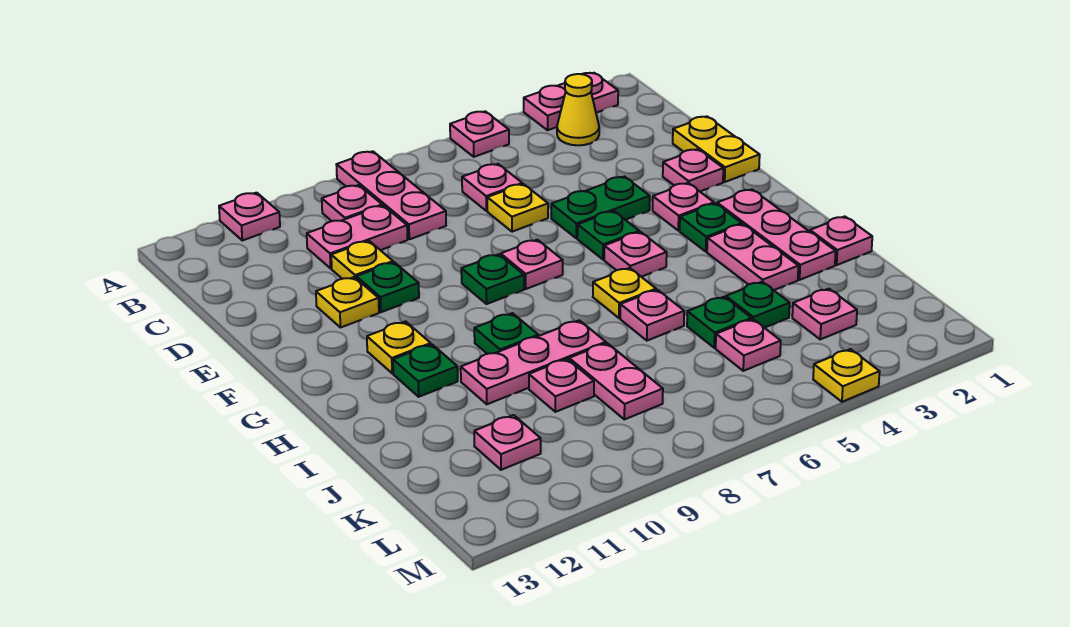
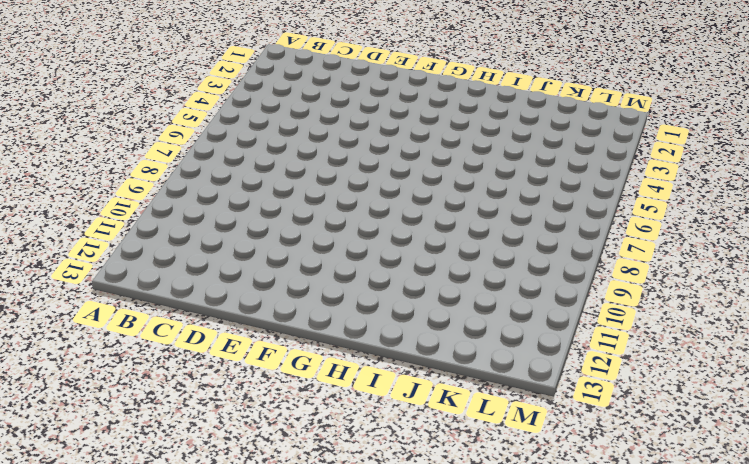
none -> pink plate A2:A3 level 1
none -> pink plate A5 level 1
none -> pink plate A8:C8 level 1
none -> pink plate A11 level 1

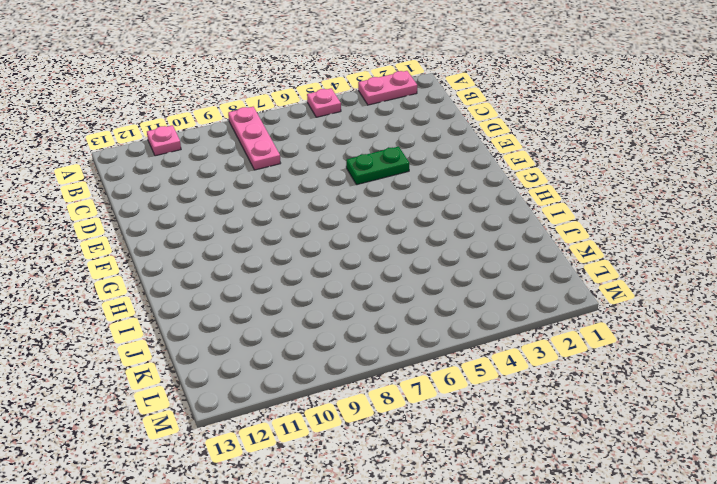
none -> yellow cone B3 level 1
none -> pink plate B9 level 1
none -> pink plate C6 level 1
none -> pink plate C9:C10 level 1

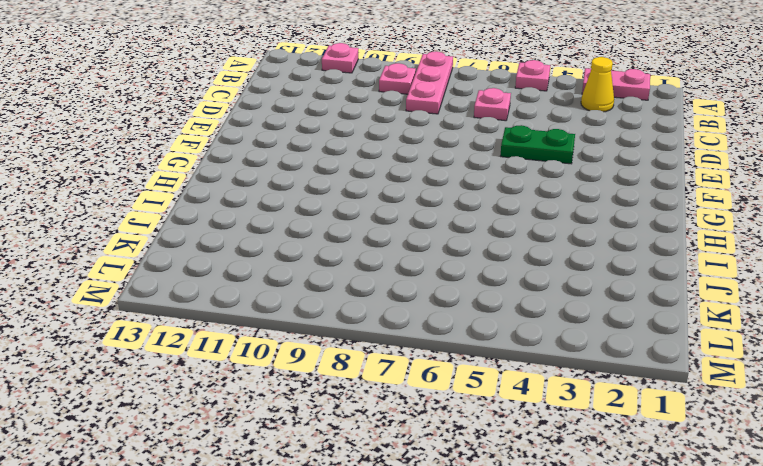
none -> pink plate C9:C10 level 1
none -> yellow plate D1:E1 level 1
none -> yellow plate D6 level 1
none -> yellow plate D10 level 1

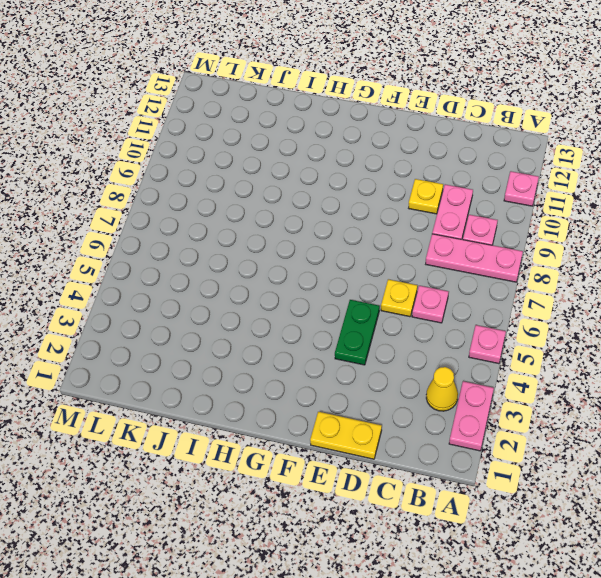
none -> pink plate E2 level 1
none -> green plate E10 level 1
none -> yellow plate E11 level 1
none -> pink plate F3 level 1

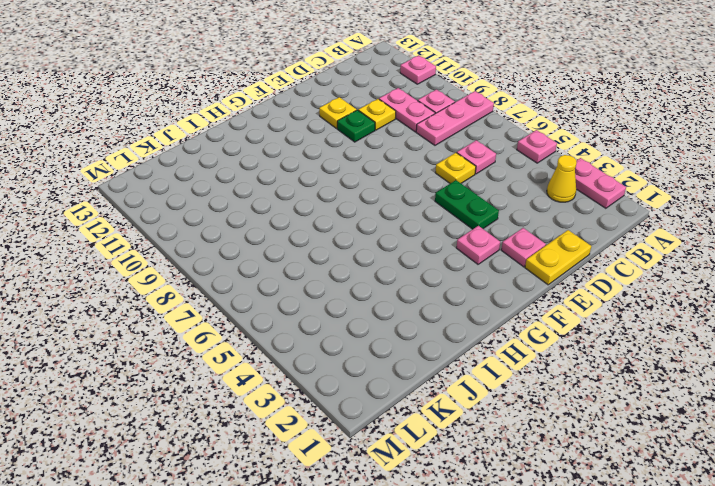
none -> green plate F5 level 1
none -> pink plate F7 level 1
none -> green plate F8 level 1
none -> pink plate G2:I2 level 1

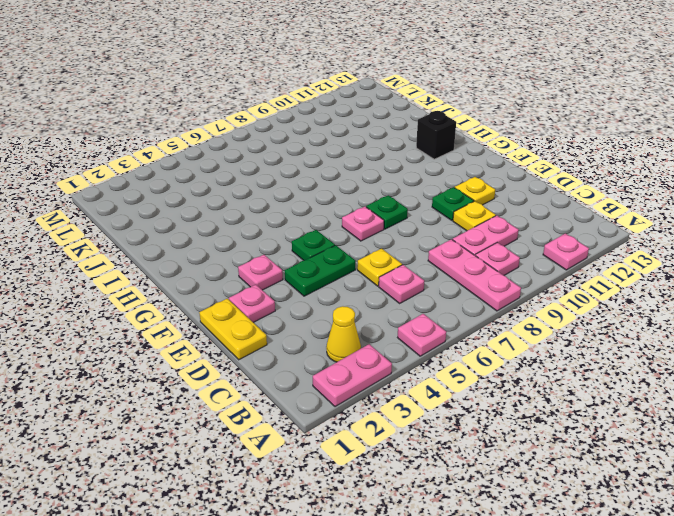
black brick H12 level 1 -> none
none -> pink plate G2:I2 level 1
none -> green plate G3 level 1
none -> pink plate G5 level 1
none -> yellow plate G11 level 1

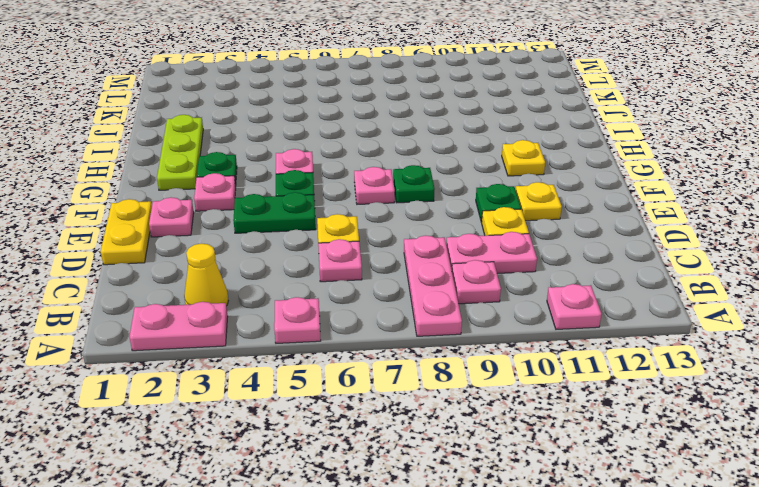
lime plate G2:I2 level 1 -> pink plate G2:I2 level 1
none -> pink plate H3:I3 level 1
none -> yellow plate H6 level 1
none -> green plate H9 level 1
none -> green plate H11 level 1

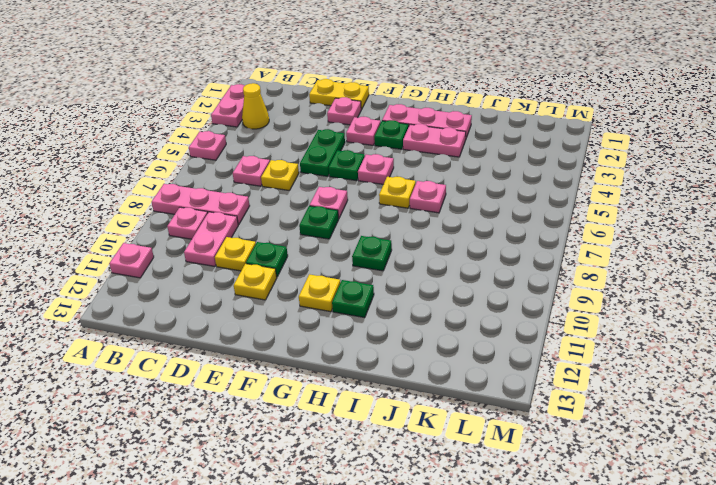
none -> pink plate I1 level 1
none -> pink plate I8:I10 level 1
none -> green plate J4 level 1
none -> green plate J5 level 1

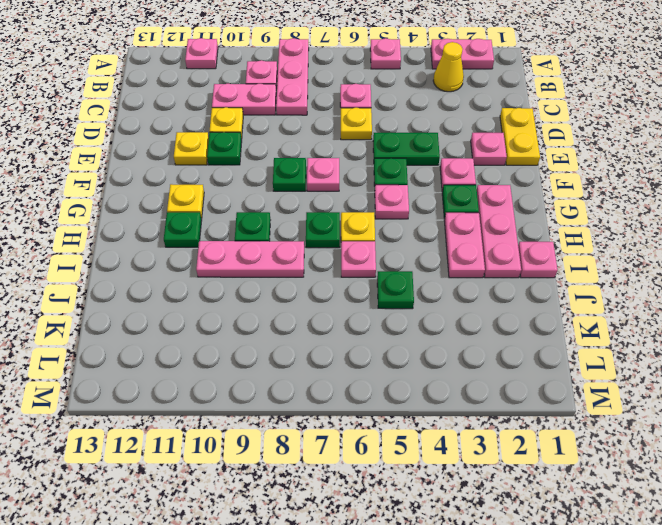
green plate H7 level 1 -> green plate J4 level 1
none -> pink plate J8:K8 level 1
none -> pink plate J9 level 1
none -> pink plate K3 level 1
none -> pink plate K5 level 1

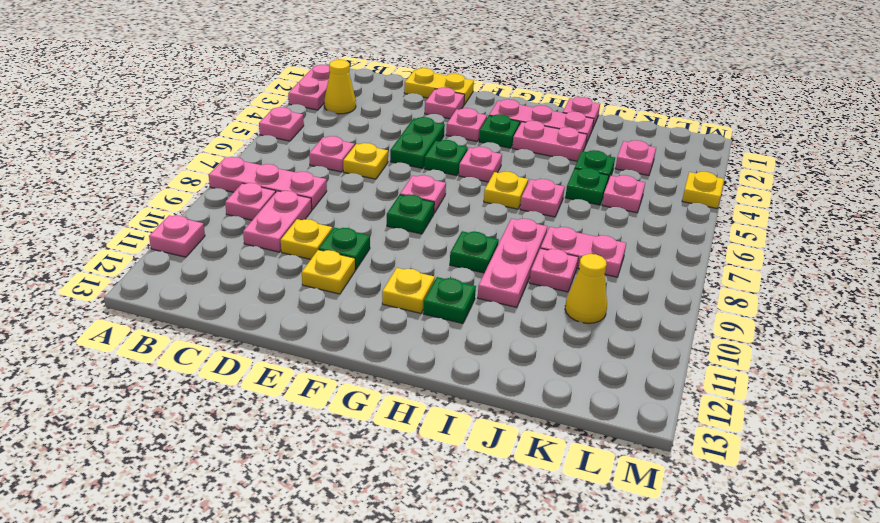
yellow cone K10 level 1 -> none
none -> pink plate K11 level 1

